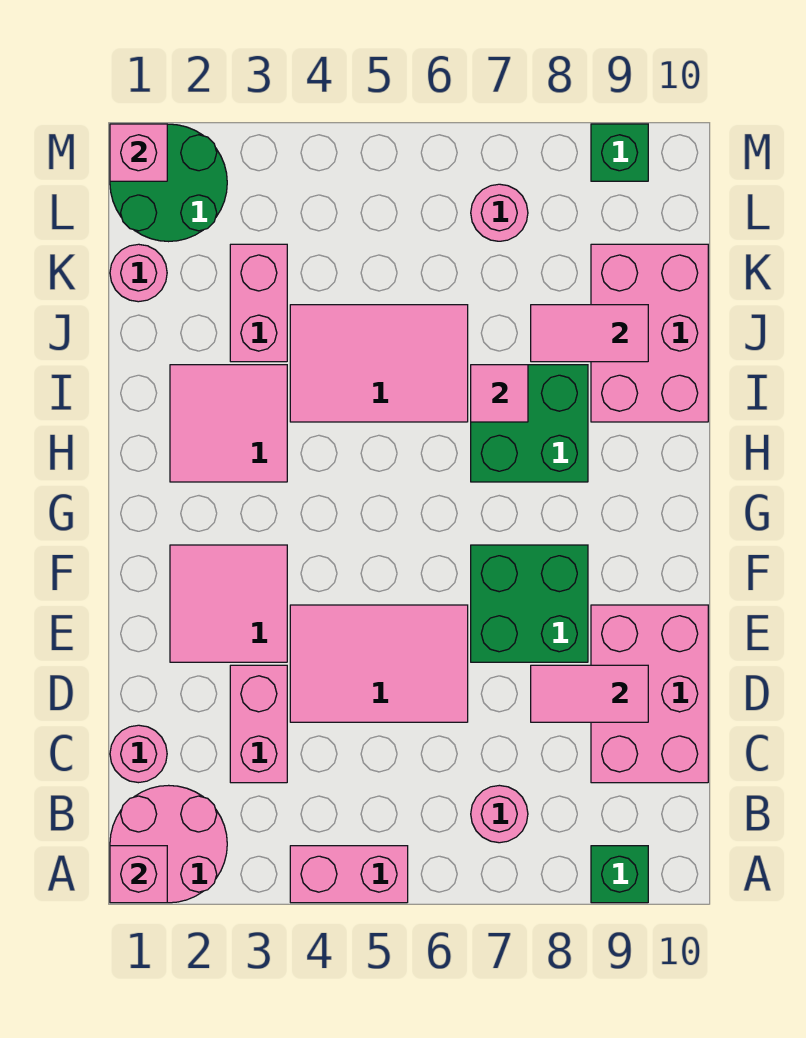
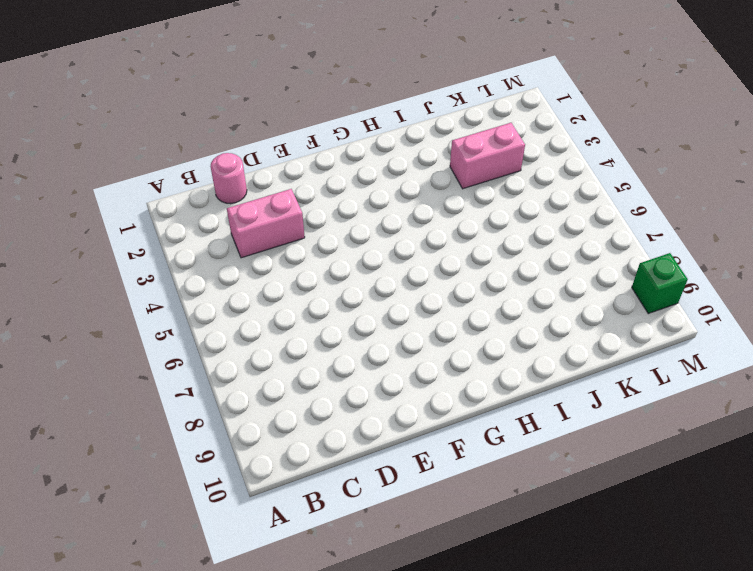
none -> pink round brick A1:B2 level 1
none -> pink brick A4:A5 level 1
none -> green brick A9 level 1

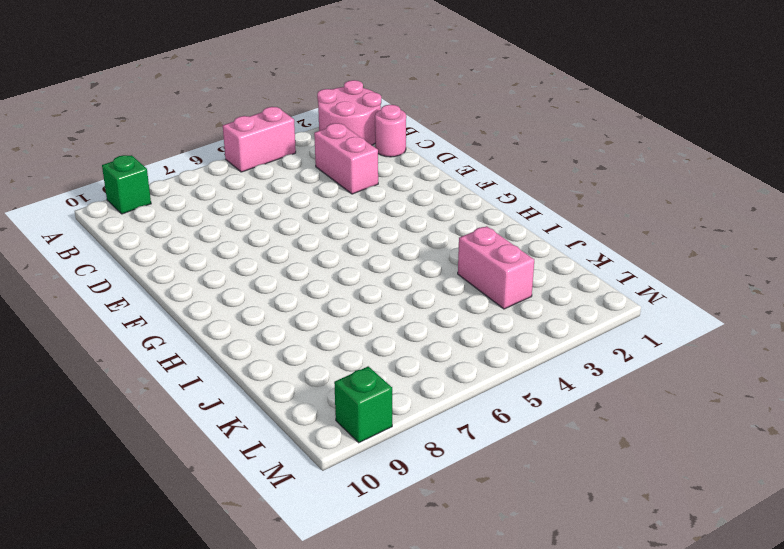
none -> pink round brick B7 level 1
none -> pink brick C9:E10 level 1
none -> pink tile D4:E6 level 1

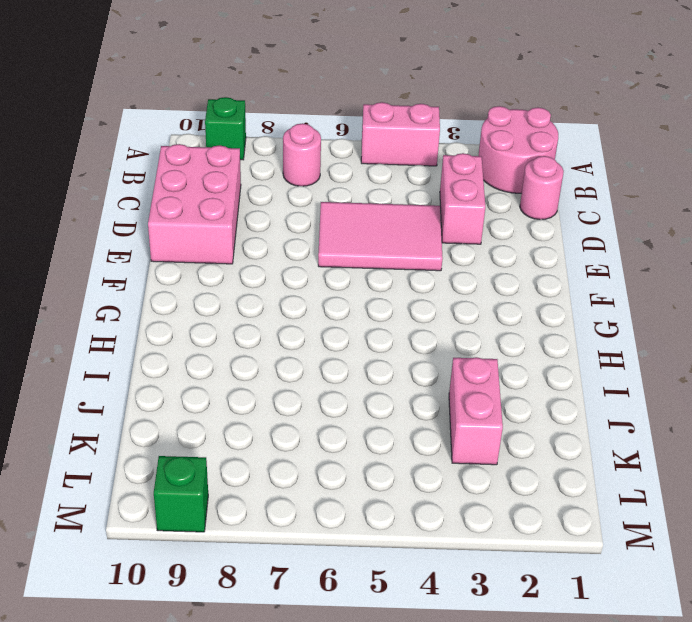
none -> pink tile E2:F3 level 1
none -> green brick E7:F8 level 1
none -> pink tile H2:I3 level 1

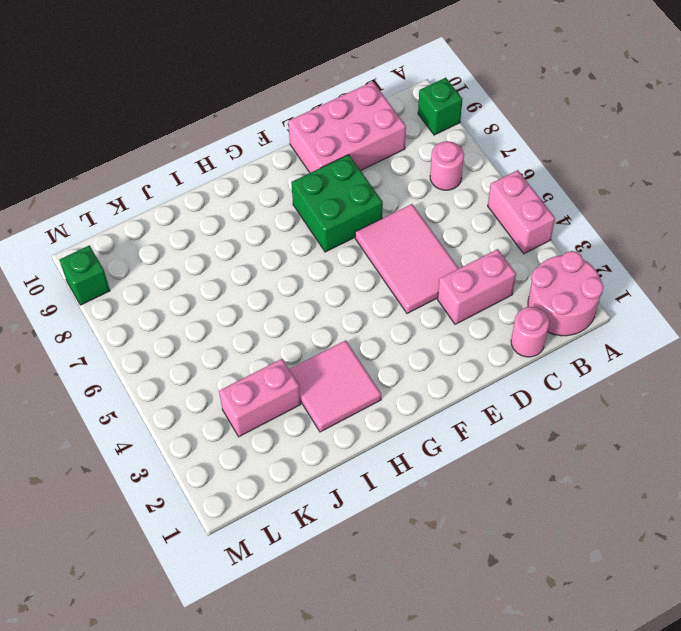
none -> pink tile E2:F3 level 1
none -> green brick H7:I8 level 1
none -> pink tile I4:J6 level 1

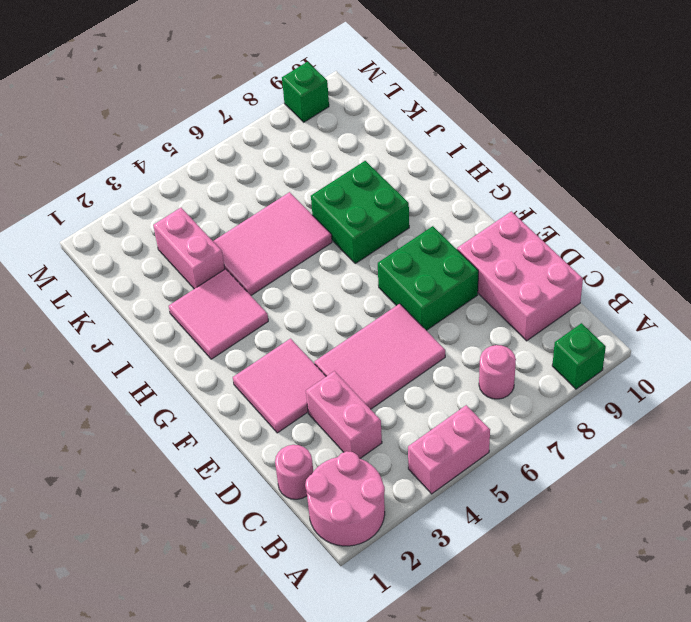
none -> pink brick I9:K10 level 1
none -> pink round brick K1 level 1
none -> green round brick L1:M2 level 1

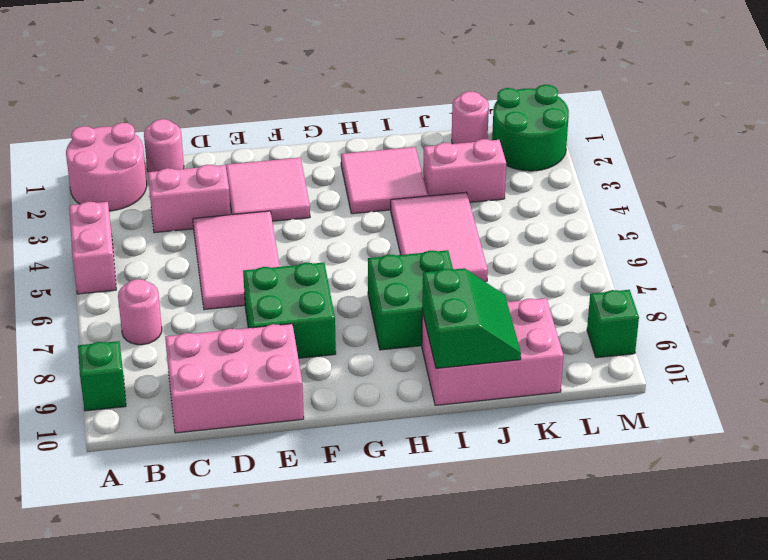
green slope I9:J10 level 2 top I -> pink tile J8:J9 level 2
none -> pink round brick L7 level 1
none -> pink brick A1 level 2
none -> pink tile D8:D9 level 2

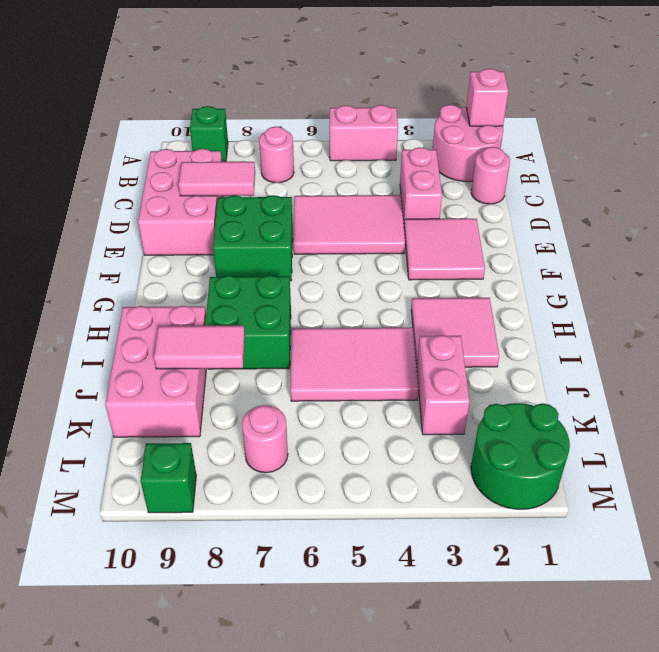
none -> pink round brick K1 level 1
none -> pink tile I7 level 2
none -> pink brick M1 level 2

